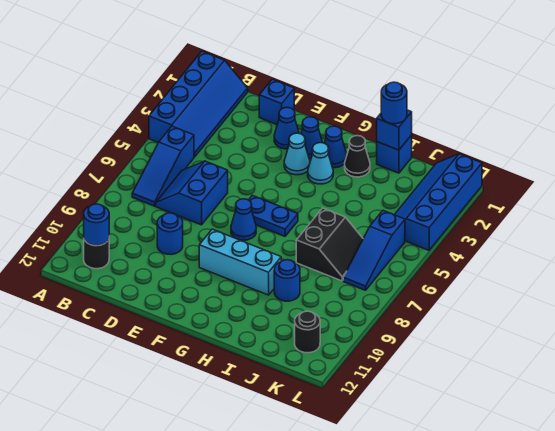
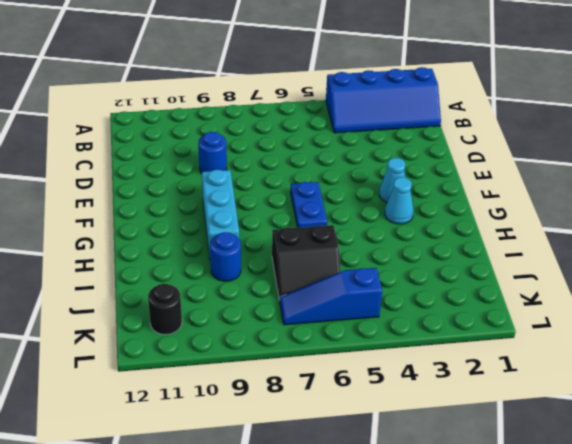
none -> blue slope B5:B7 level 1 top 5
none -> black round brick B11 level 1
none -> blue slope C6:D7 level 1 top D

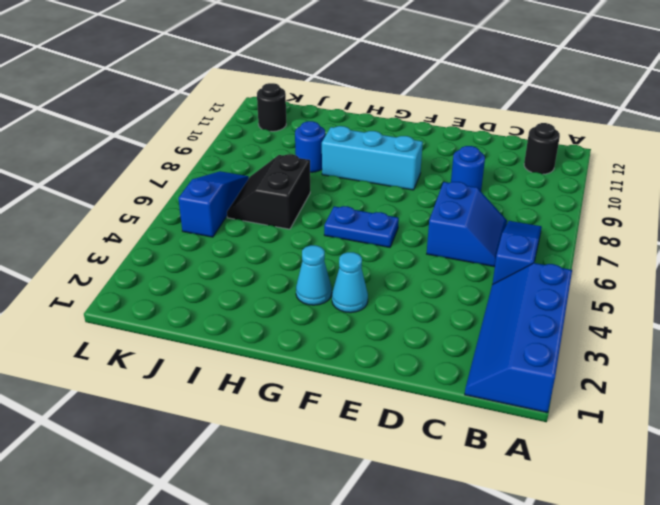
none -> blue brick D1 level 1
none -> blue cone E2 level 1
none -> blue cone F2 level 1

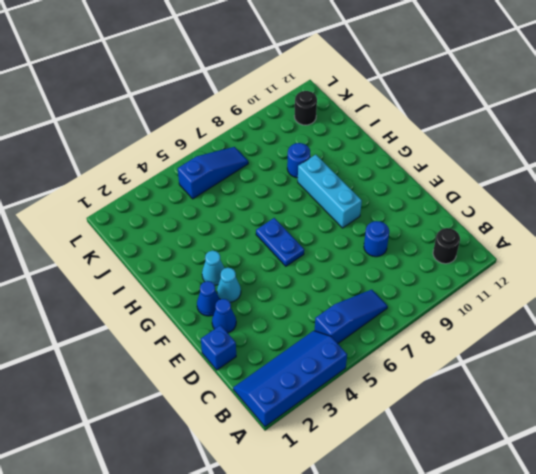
none -> blue slope C6:D7 level 1 top D
none -> blue cone F7 level 1
none -> blue cone G2 level 1

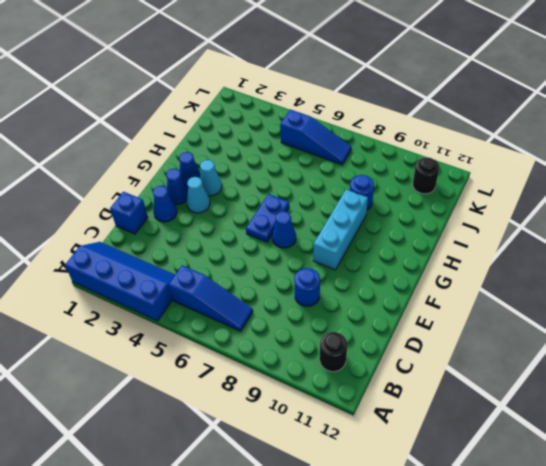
none -> blue slope C6:D7 level 1 top D
none -> black cone H2 level 1
none -> blue brick I1 level 1

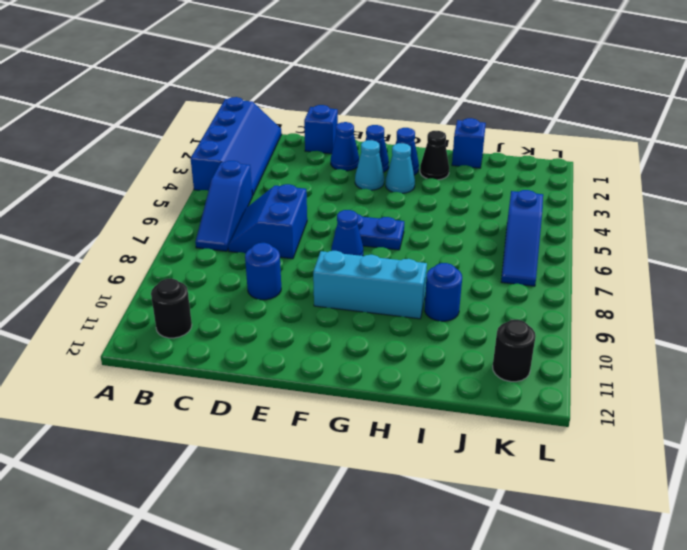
none -> black slope I6:J7 level 1 top I
none -> blue slope K1:L4 level 1 top L
none -> blue round brick B11 level 2

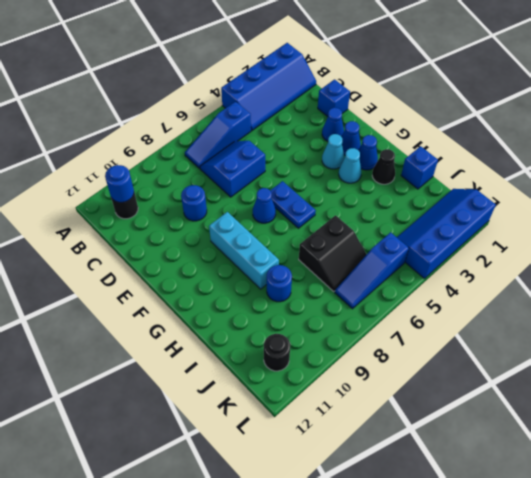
none -> blue brick I1 level 2
none -> blue round brick I1 level 3

